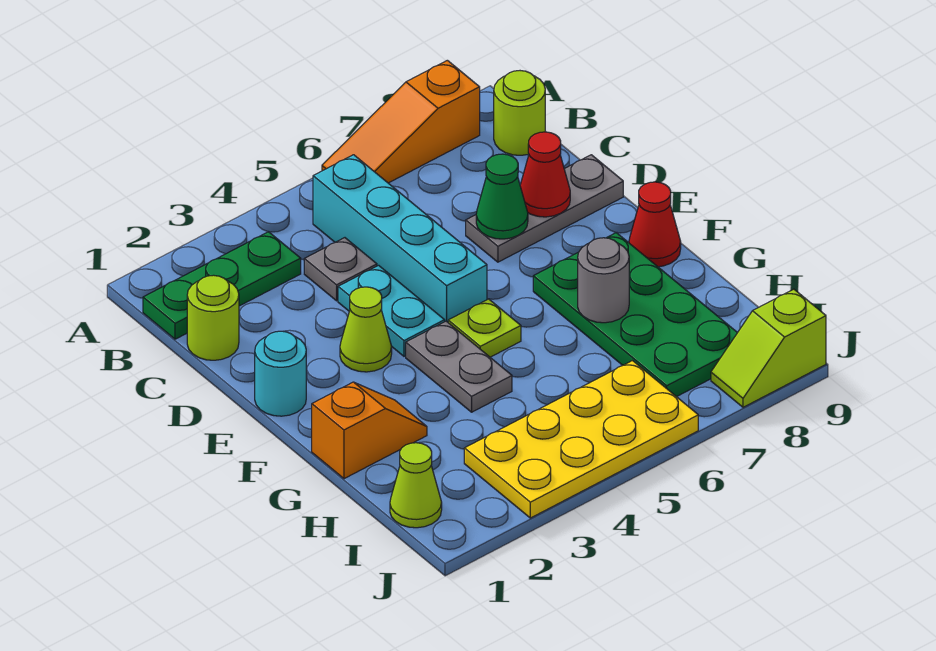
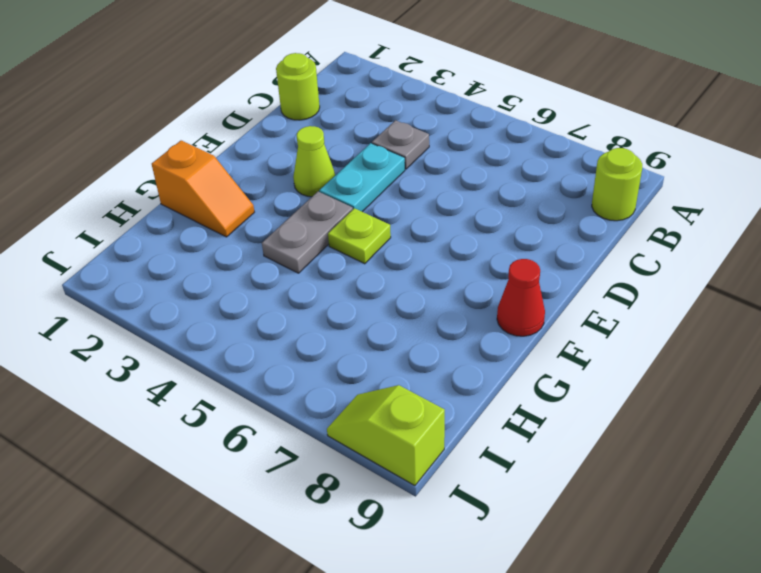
none -> orange slope A6:A8 level 1 top 8
none -> green plate B1:B3 level 1
none -> cyan brick B5:E5 level 1

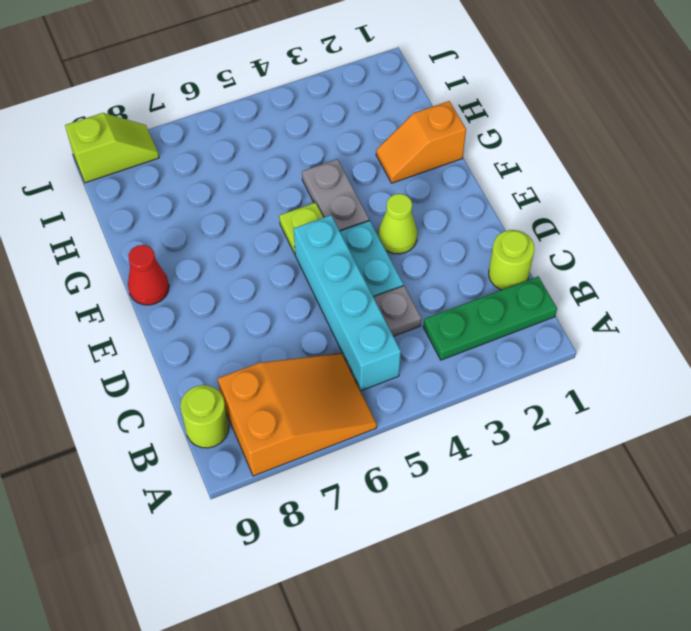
orange slope A6:B8 level 1 top 8 -> orange slope A6:A8 level 1 top 8
none -> grey plate D7:D9 level 1
none -> cyan round brick E1 level 1
none -> green plate F7:I8 level 1

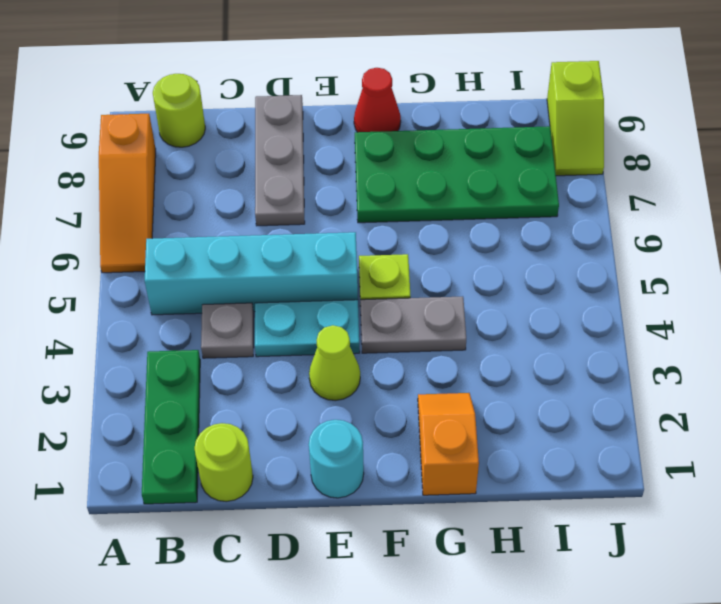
none -> lime cone I1 level 1
none -> yellow plate I3:J6 level 1
none -> green cone D7 level 2

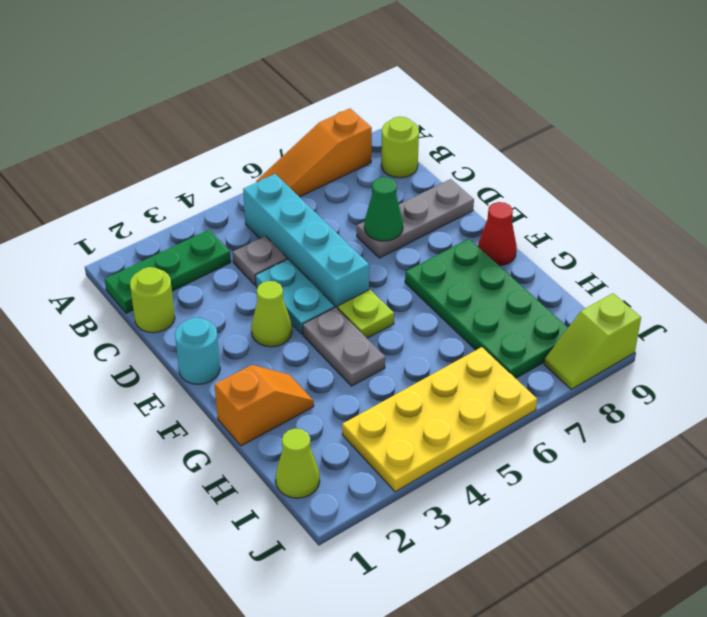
none -> red cone D8 level 2
none -> grey round brick G7 level 2

